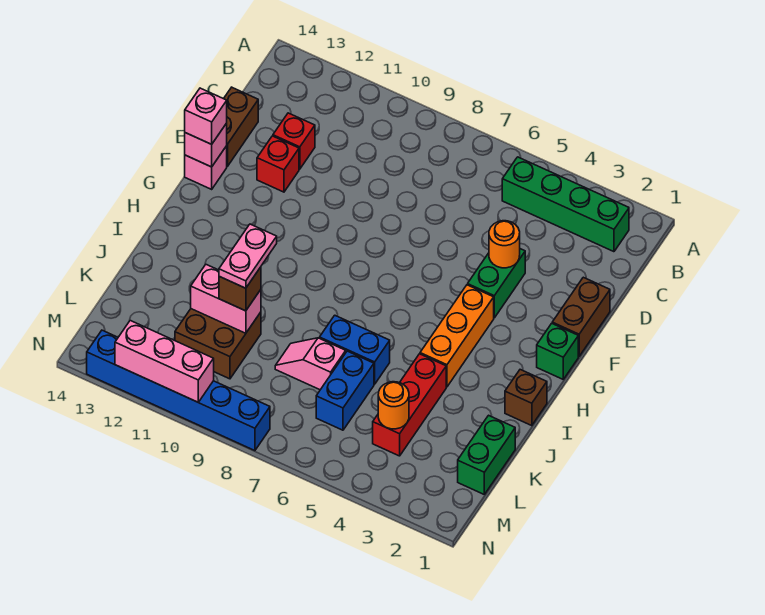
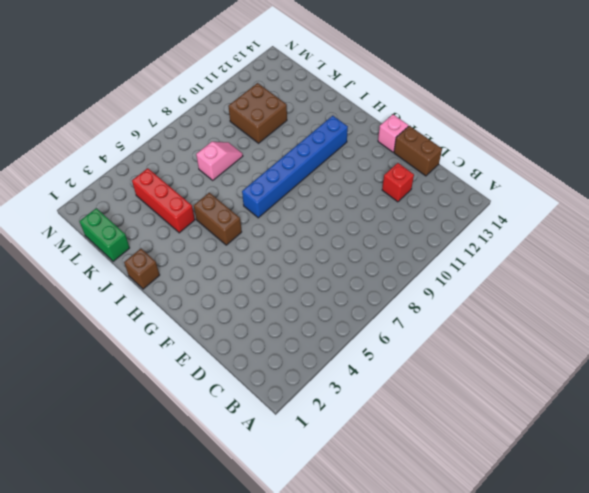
brown brick H5:I5 level 1 -> brown brick E1:F1 level 1
blue brick H7:H12 level 1 -> blue brick N8:N13 level 1
none -> green brick B2:B5 level 1
none -> green brick E4:F4 level 1
none -> red brick E12 level 1

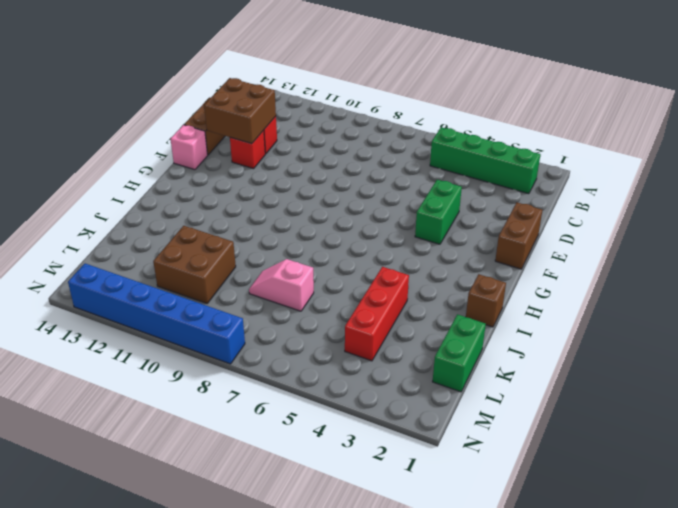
brown brick D12:E13 level 2 -> none
none -> green brick G1 level 1
none -> orange brick G4:I4 level 1
none -> blue brick J6:J7 level 1

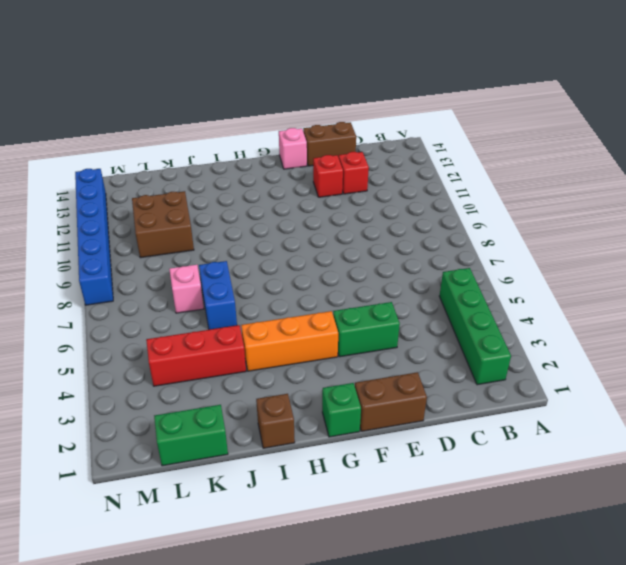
none -> blue brick K6:L6 level 1
none -> orange round brick E4 level 2
none -> pink brick F14 level 2

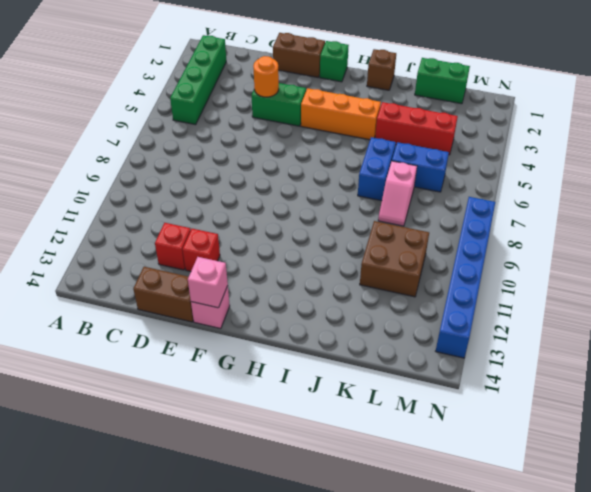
none -> pink brick K10:K11 level 2
none -> orange round brick L4 level 2
none -> pink brick N10:N12 level 2

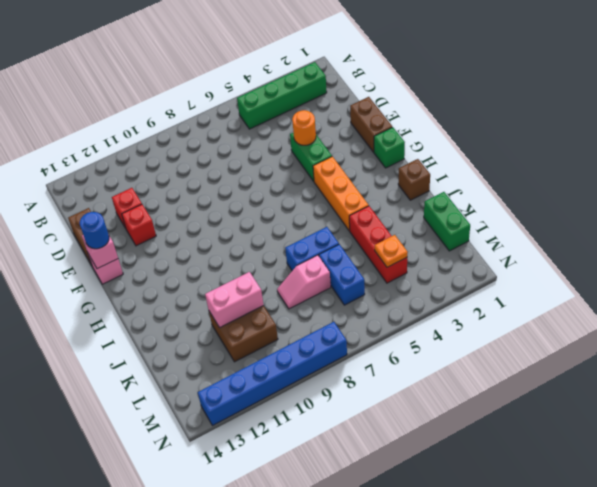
blue round brick F14 level 3 -> pink brick F14 level 3
orange plate L4 level 2 -> orange round brick L4 level 2
none -> pink brick N10:N12 level 2
none -> brown brick K10 level 3
none -> pink plate J10:K10 level 4

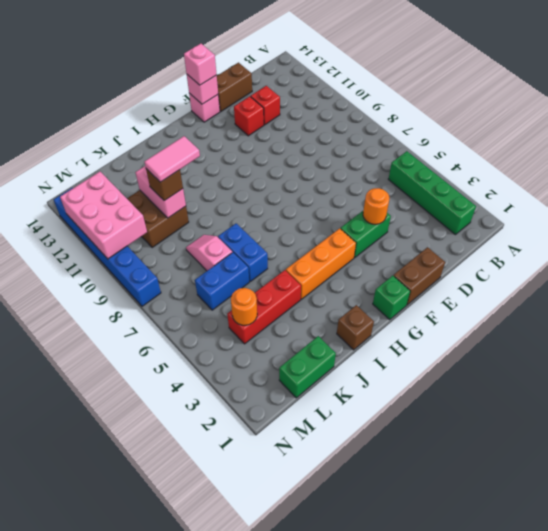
pink tile J10:K10 level 4 -> pink plate J10:K10 level 4
pink brick M10:N12 level 2 -> pink brick N10:N12 level 2

